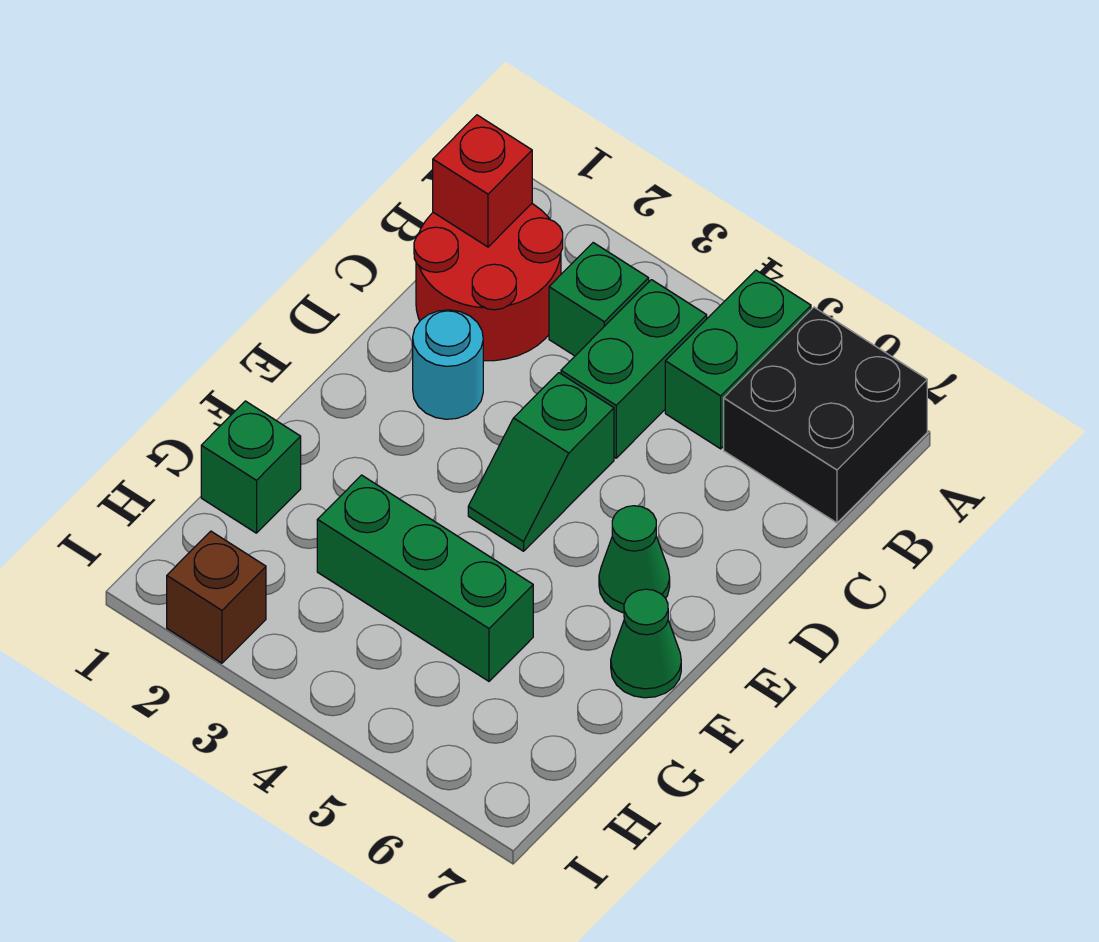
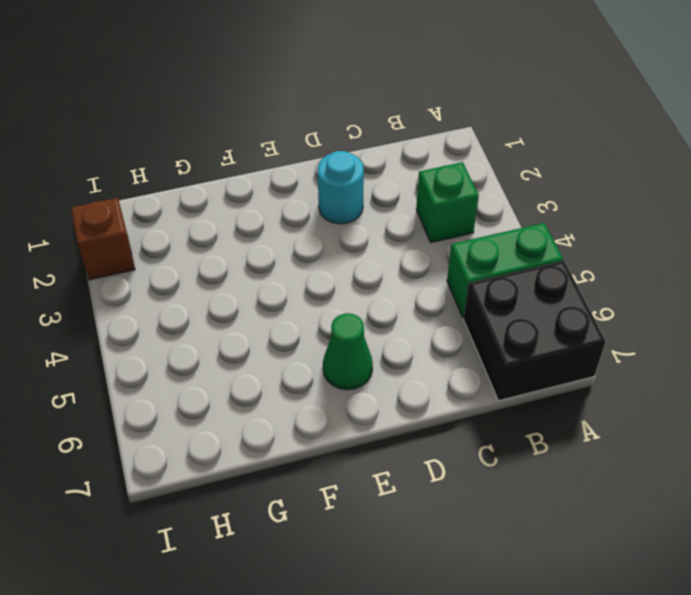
none -> red round brick B1:C2 level 1
none -> green brick B4:C4 level 1
none -> green slope D4:E4 level 1 top D

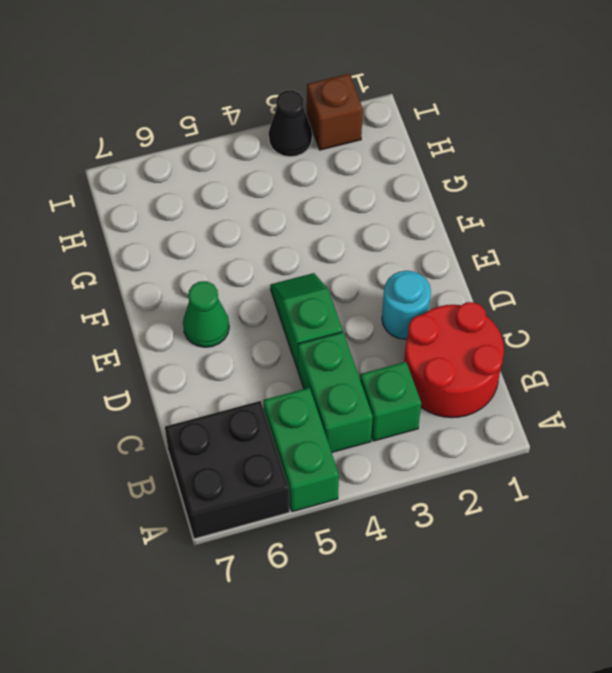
black cone I3 level 1 -> none
none -> green cone F7 level 1
none -> green brick G1 level 1
none -> green brick G3:G5 level 1

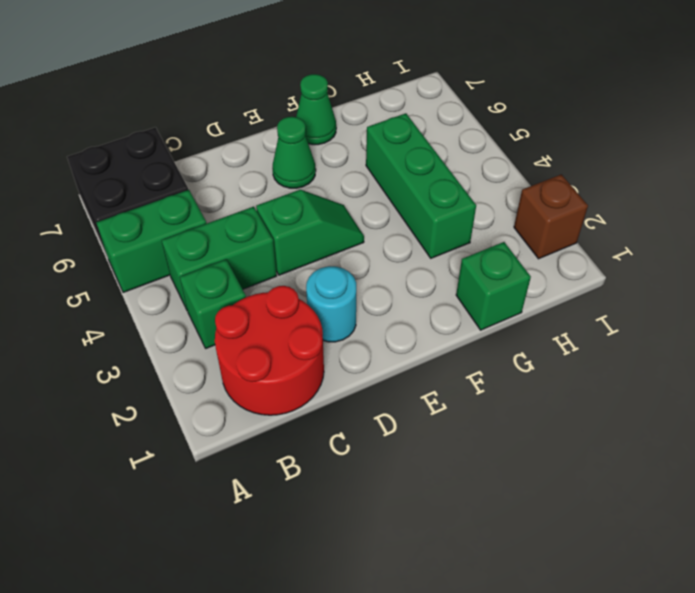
none -> red brick B1 level 2

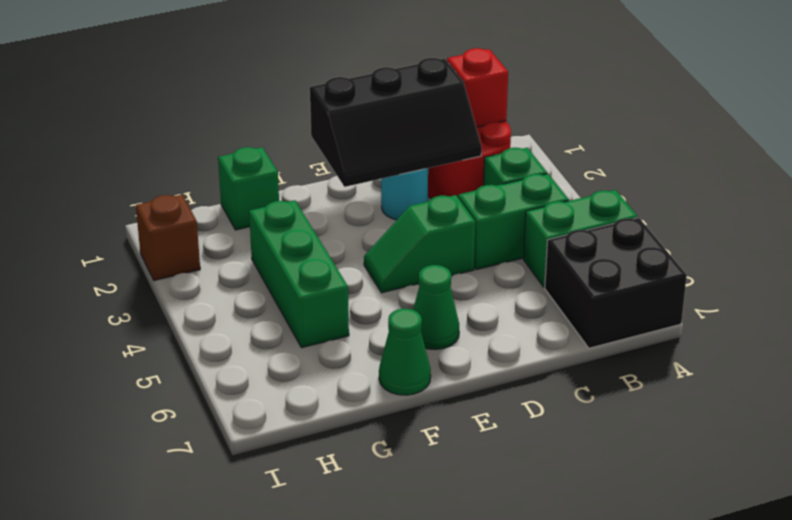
black slope C1:E2 level 2 top 1 -> none

